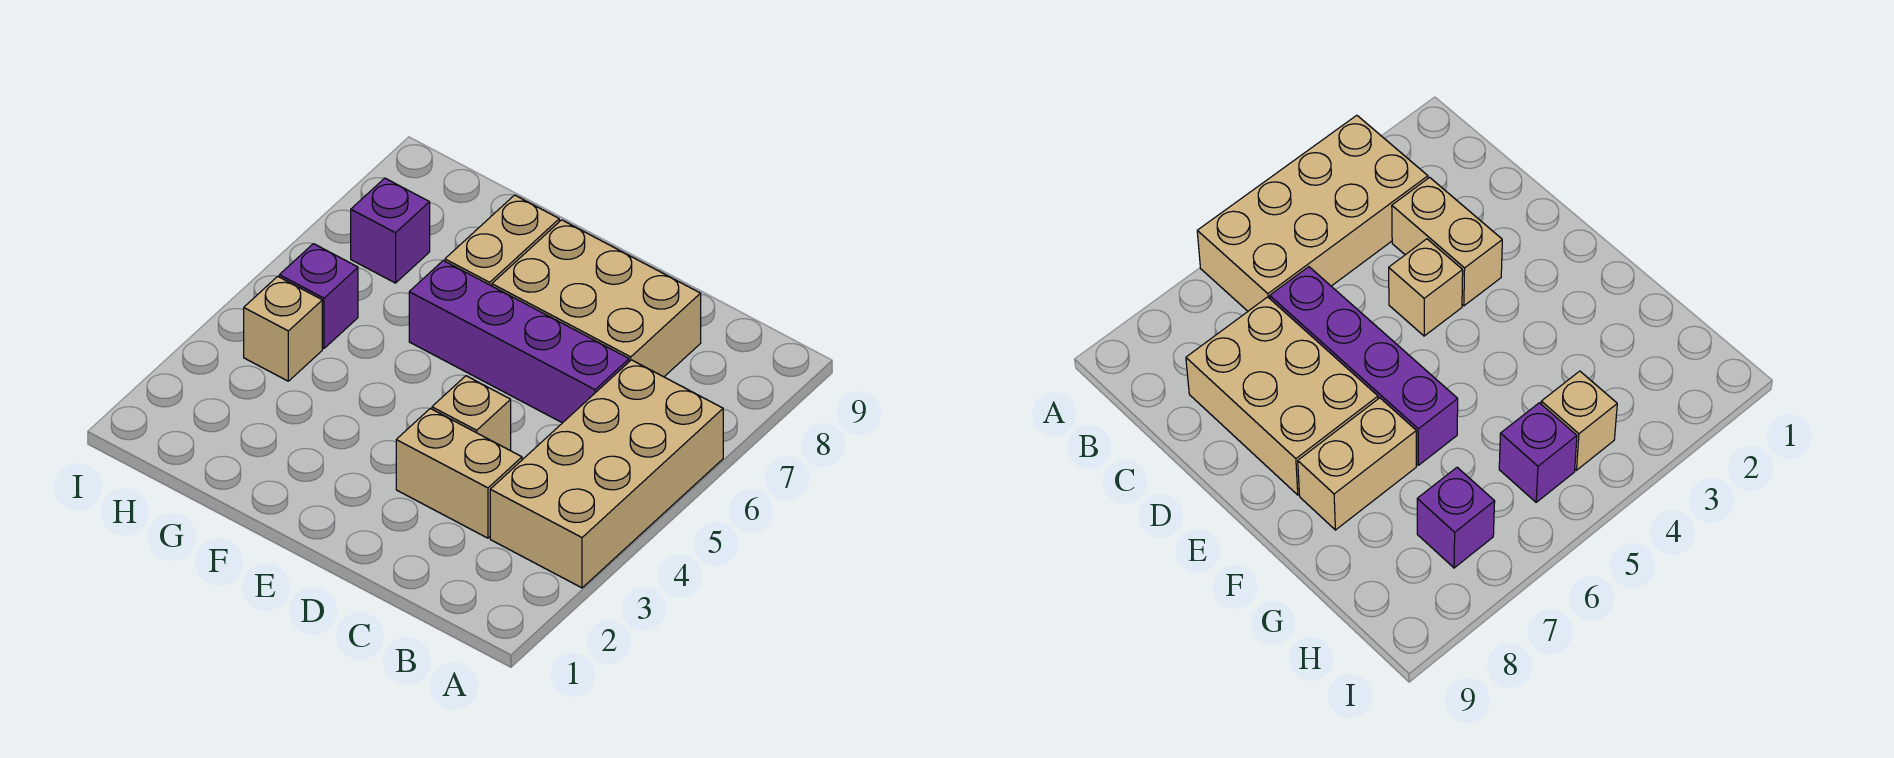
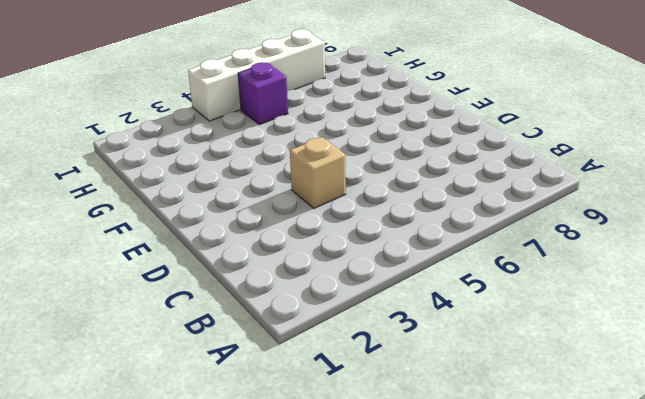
white brick I4:I7 level 1 -> none
none -> tan brick A3:B6 level 1
none -> tan brick C3:D3 level 1

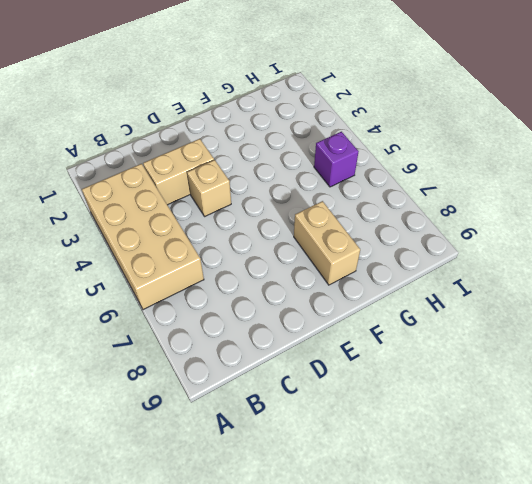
none -> purple brick C6:F6 level 1
none -> tan brick C7:E8 level 1

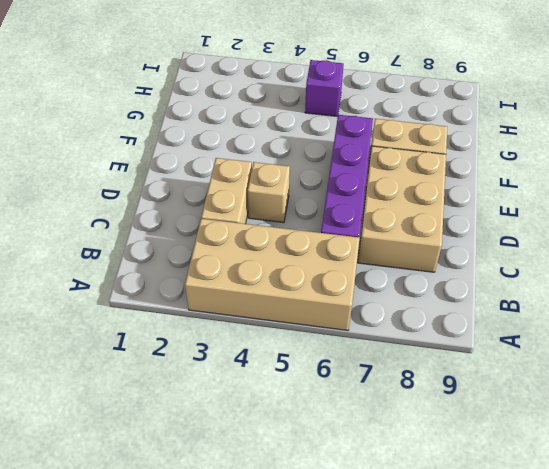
none -> tan brick H4 level 1
none -> purple brick H7 level 1

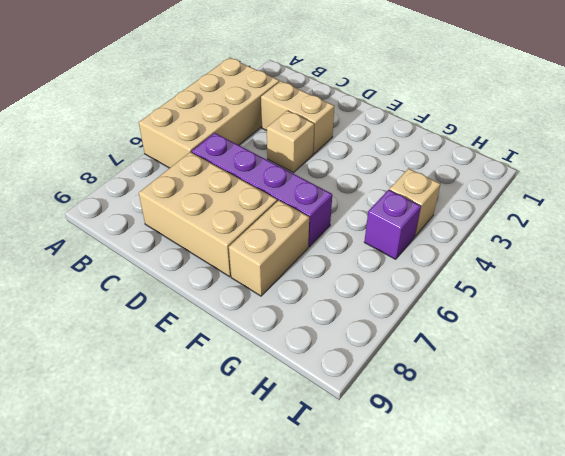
none -> purple brick H7 level 1

